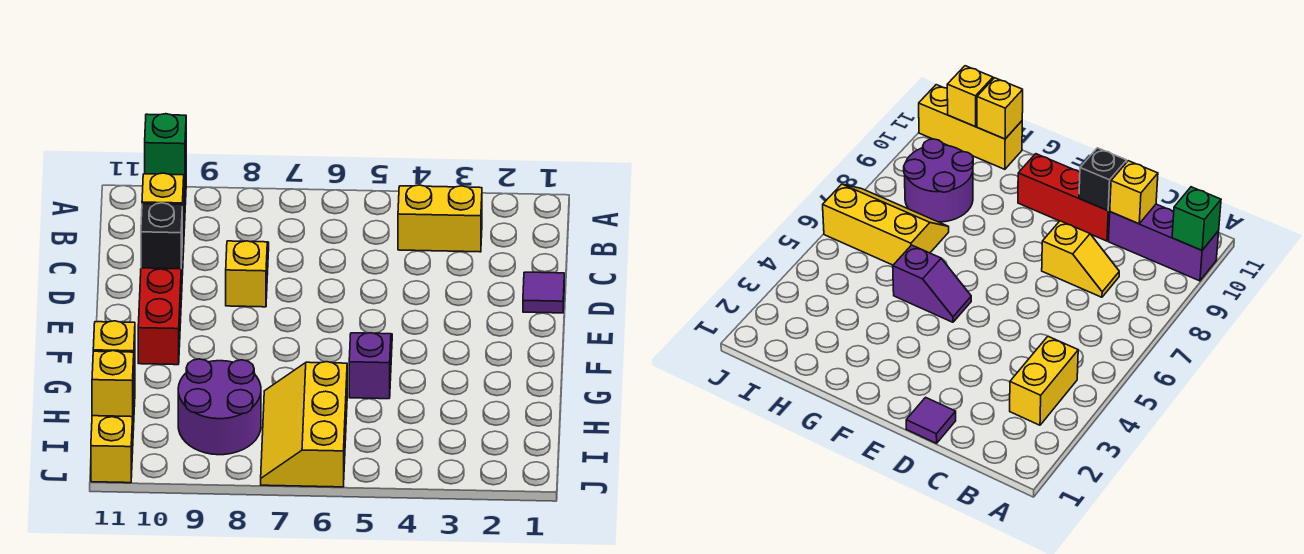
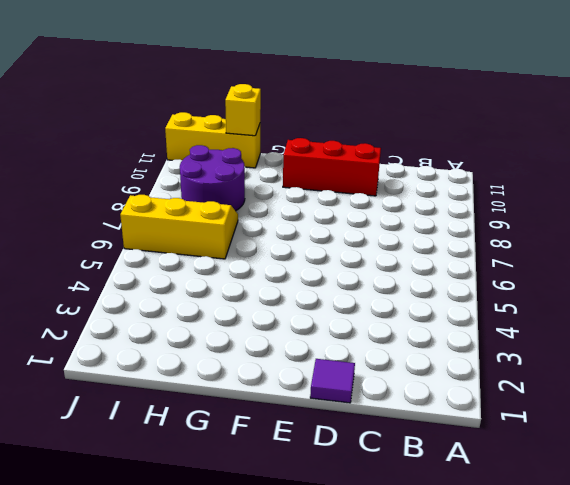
none -> purple brick A10:C10 level 1
none -> yellow brick B3:B4 level 1
none -> yellow slope C8:D8 level 1 top D

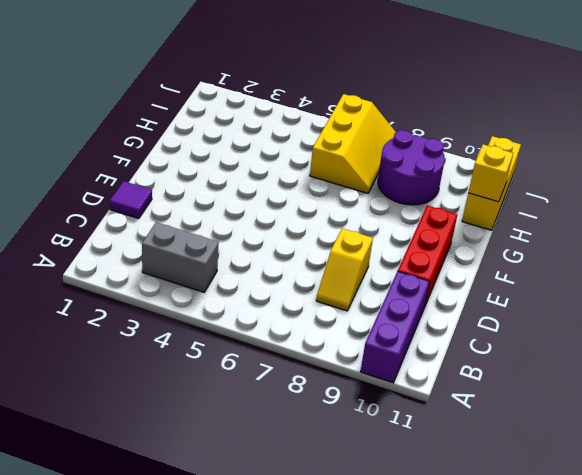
grey brick B3:B4 level 1 -> yellow brick B3:B4 level 1
none -> purple slope F5:G5 level 1 top G
none -> green brick A10 level 2
none -> yellow brick C10 level 2

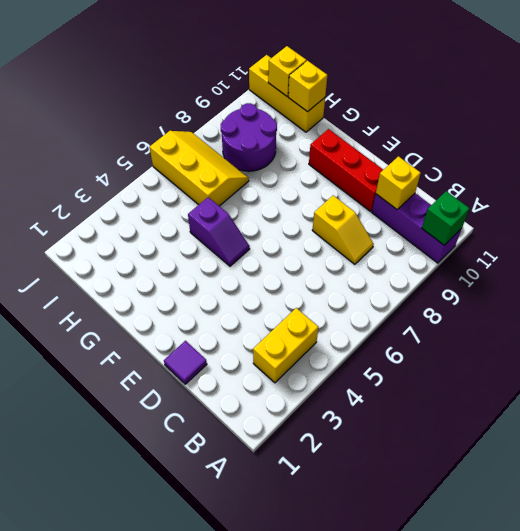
none -> black brick D10 level 2

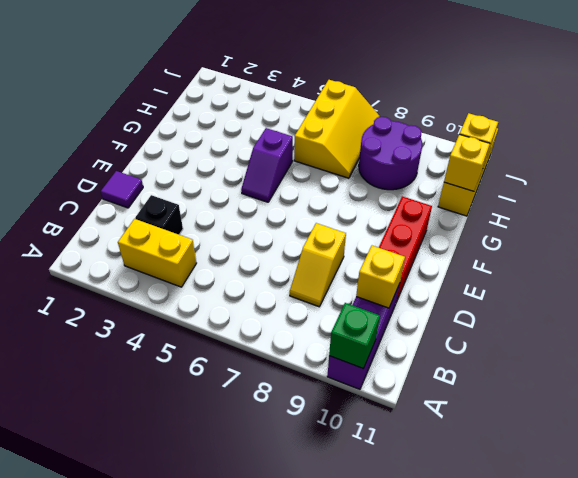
black brick C3 level 1 -> black brick D10 level 2

